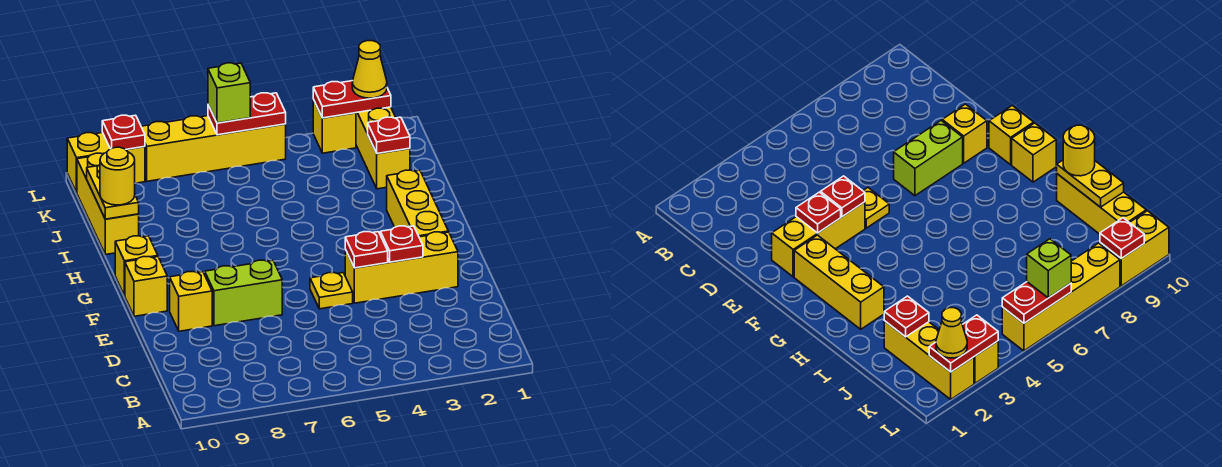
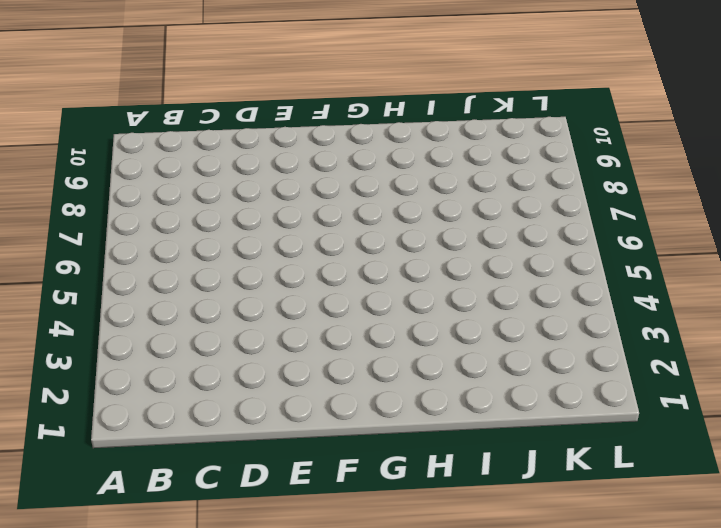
none -> yellow brick E2:E4 level 1
none -> yellow plate E5 level 1
none -> lime brick E7:E8 level 1

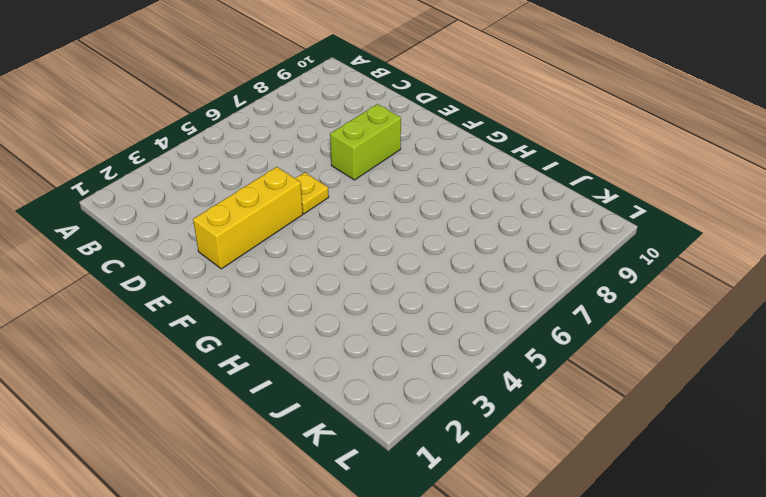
none -> yellow brick E9 level 1
none -> yellow brick F2:H2 level 1
none -> yellow brick F10 level 1

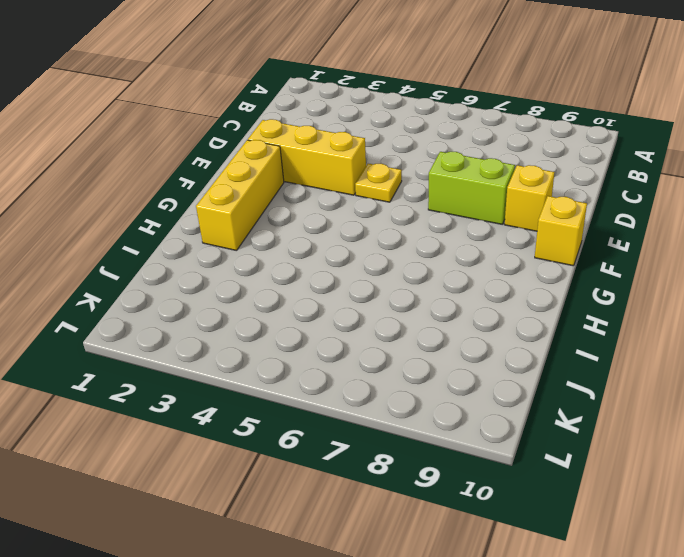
none -> yellow brick G10 level 1
none -> yellow brick I10:K10 level 1
none -> yellow brick J2:L2 level 1

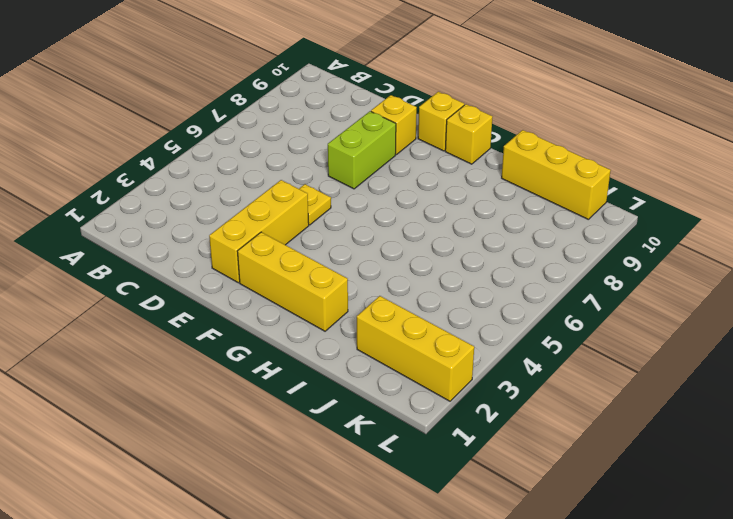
none -> yellow brick L3 level 1
none -> yellow brick L5:L8 level 1
none -> yellow brick L9:L10 level 1

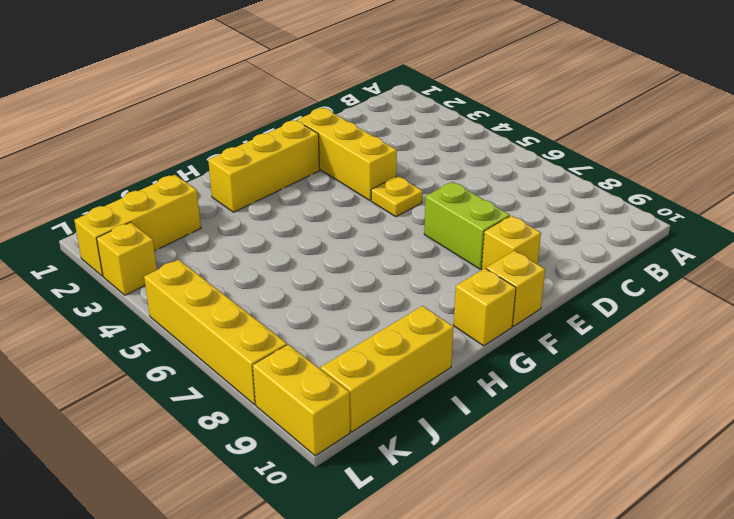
none -> red plate E3 level 2
none -> red plate E4 level 2
none -> yellow plate I10:J10 level 2

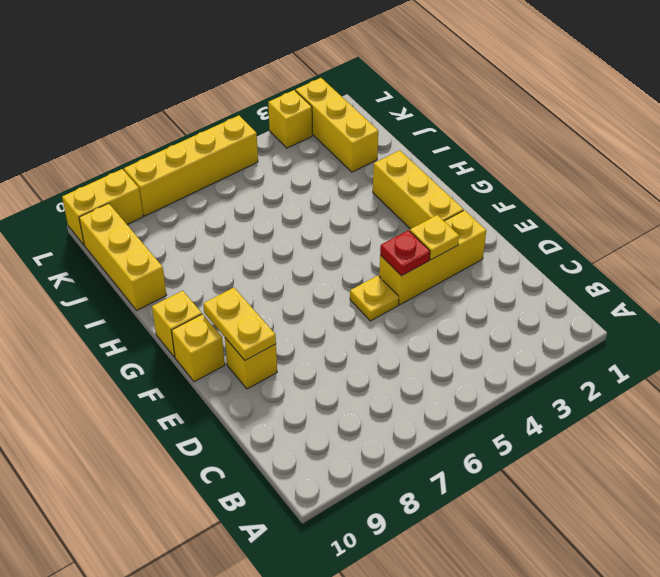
yellow plate E3 level 2 -> red plate E3 level 2
yellow plate E9:F9 level 2 -> yellow plate I10:J10 level 2
none -> lime brick E7:E8 level 1
none -> red plate J2 level 2
none -> red plate L2:L3 level 2

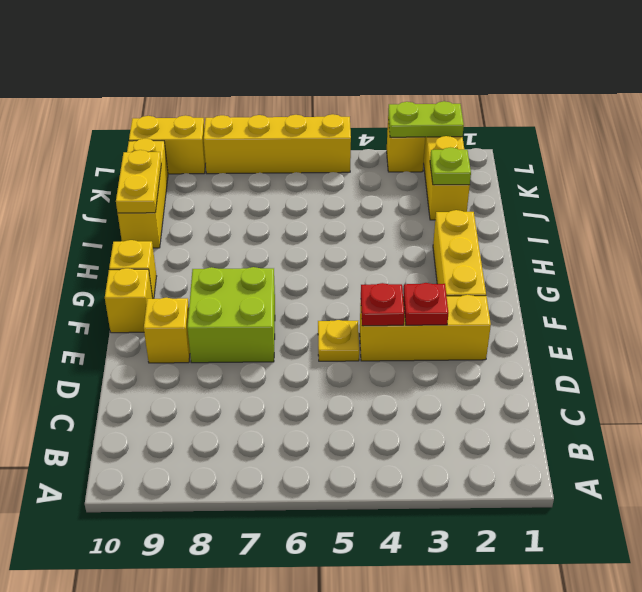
lime brick E7:F8 level 1 -> lime brick E7:E8 level 1
lime plate J2 level 2 -> red plate J2 level 2
lime plate L2:L3 level 2 -> red plate L2:L3 level 2
none -> red plate L5:L6 level 2
none -> red plate L9 level 2
none -> yellow round brick I10 level 3

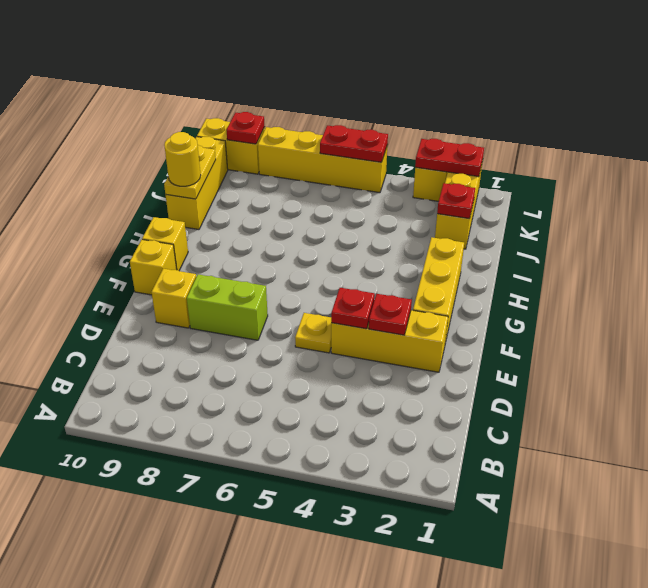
none -> yellow cone L2 level 3
none -> lime brick L6 level 3

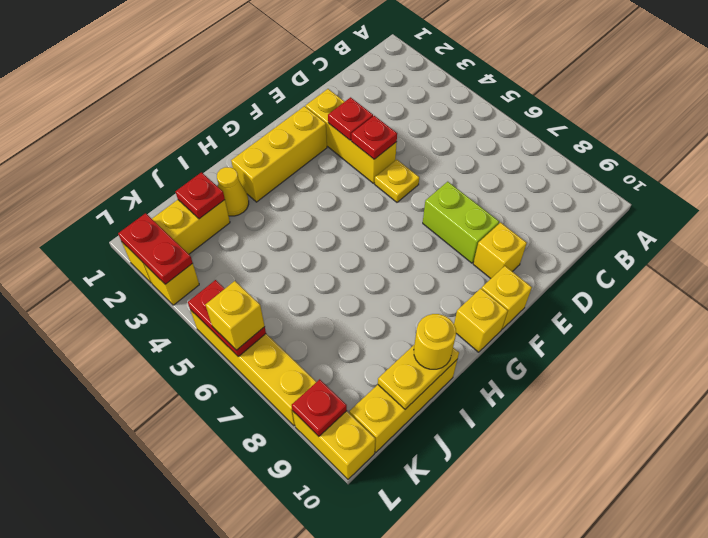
yellow cone I2 level 1 -> yellow cone L2 level 3
yellow brick L6 level 3 -> lime brick L6 level 3

